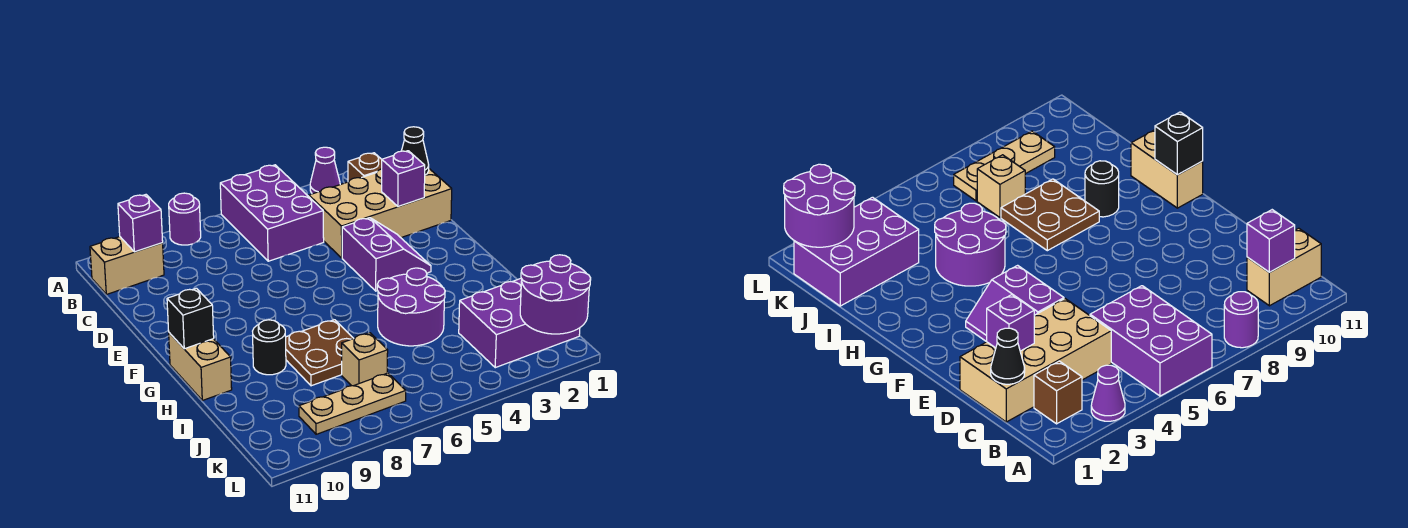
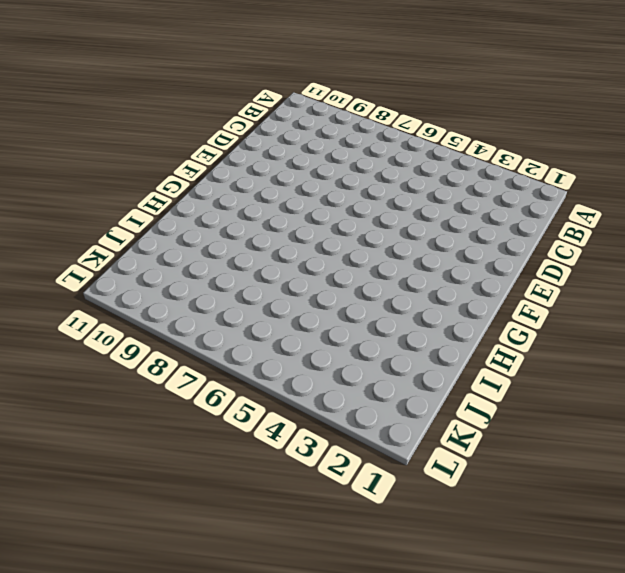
none -> purple cone A3 level 1
none -> purple brick A5:C6 level 1
none -> purple round brick A8 level 1

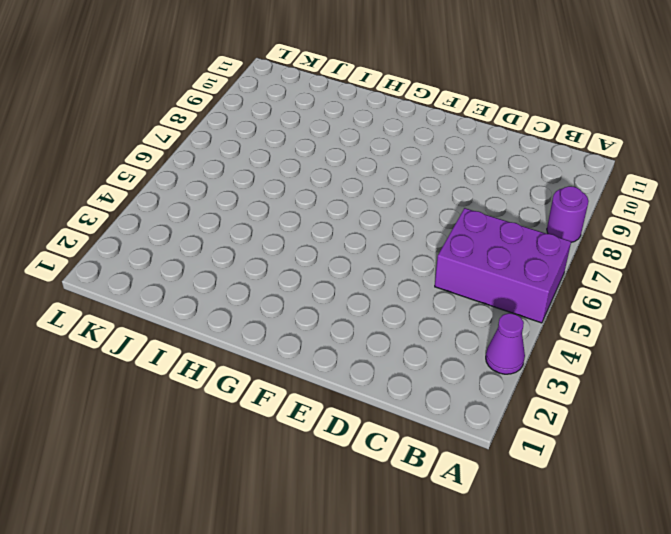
none -> brown brick B2 level 1
none -> tan brick B10:B11 level 1
none -> tan brick C1:D4 level 1

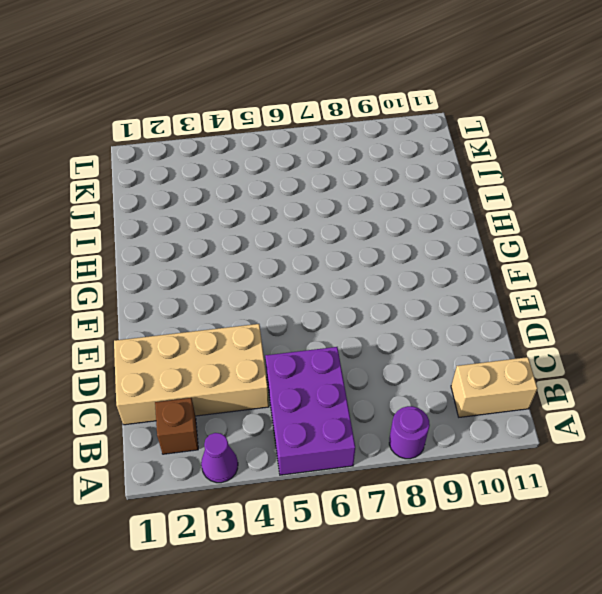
none -> purple slope E3:F4 level 1 top 4
none -> tan brick G11:H11 level 1
none -> purple round brick H4:I5 level 1

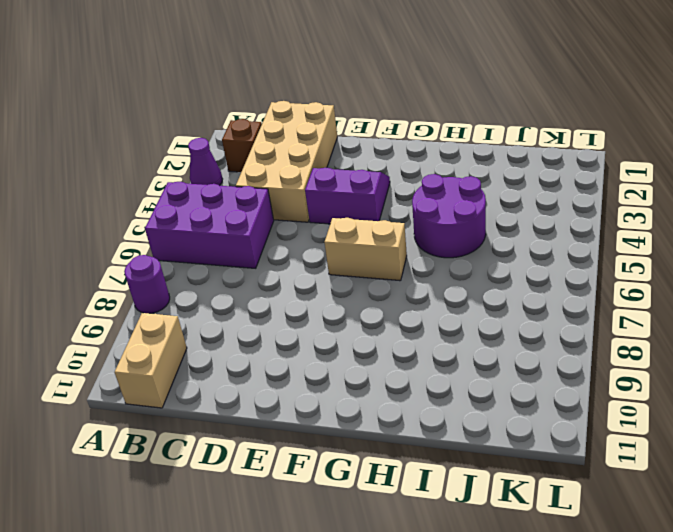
tan brick F6:G6 level 1 -> tan brick G11:H11 level 1
none -> brown plate H7:I8 level 1
none -> black round brick H9 level 1
none -> purple brick J1:K3 level 1

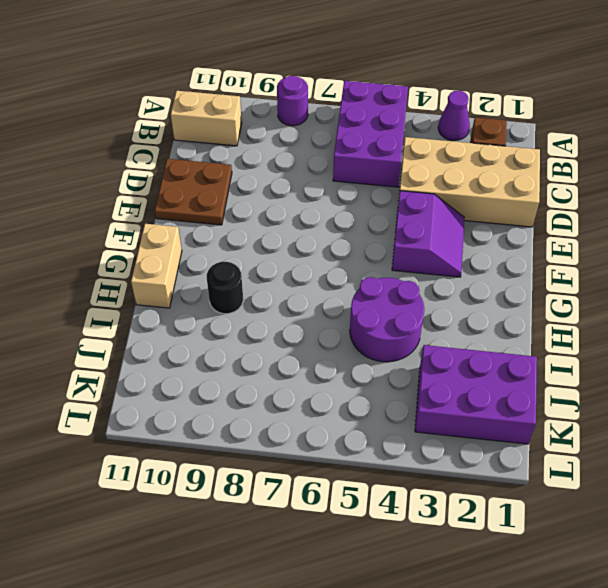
brown plate D10:E11 level 1 -> brown plate H7:I8 level 1
none -> tan brick J7 level 1
none -> tan plate K7:K9 level 1
none -> purple brick B10 level 2

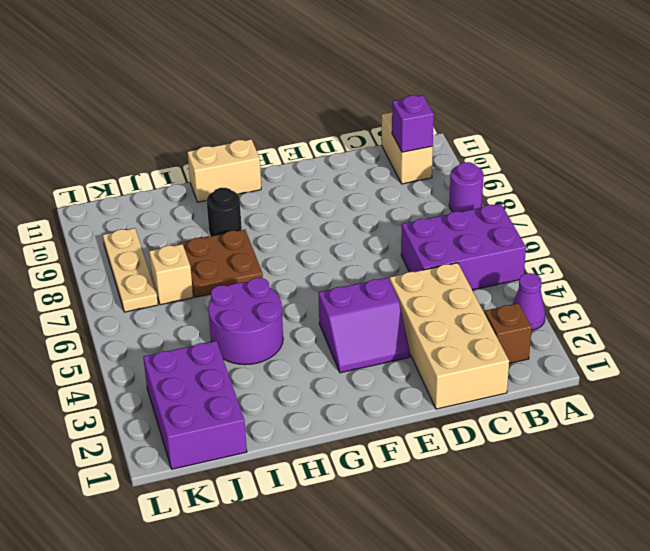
none -> black cone C1 level 2
none -> purple brick D2 level 2
none -> black brick G11 level 2

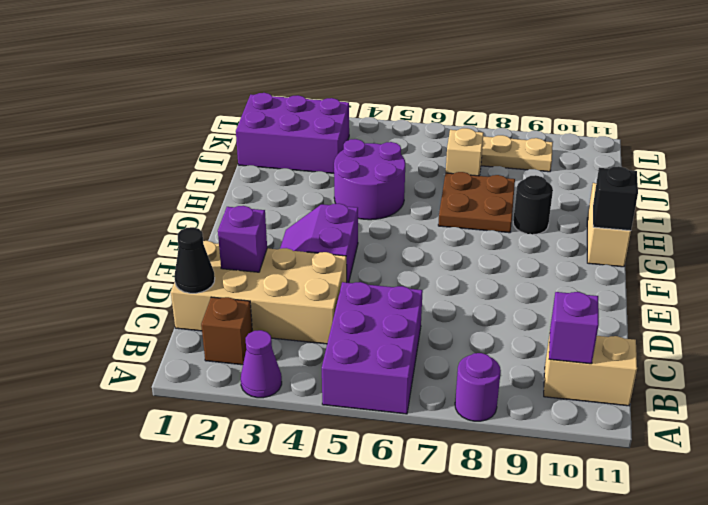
none -> purple round brick K1:L2 level 2

